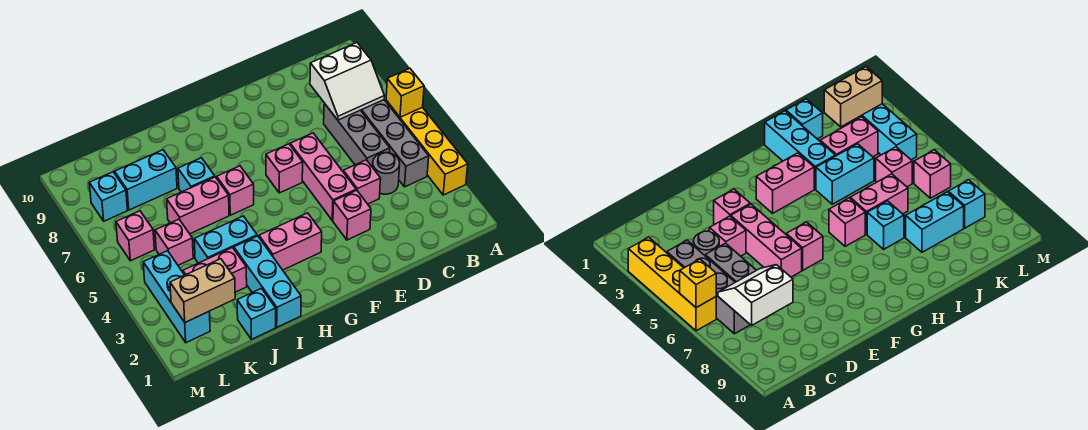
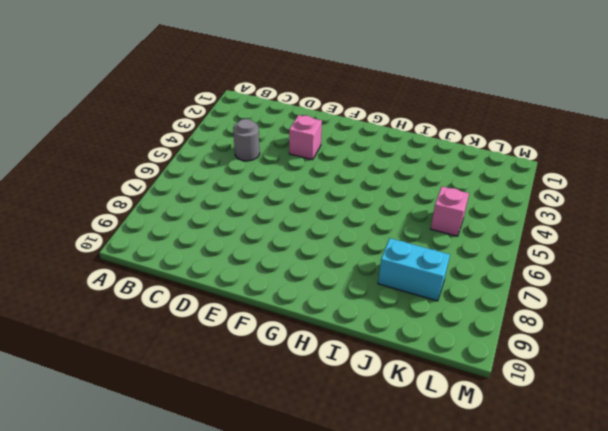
none -> yellow brick A3:A6 level 1
none -> grey brick B4:B7 level 1
none -> grey brick C5:C7 level 1

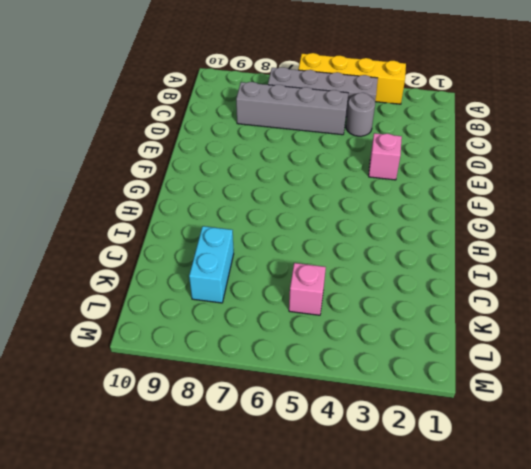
grey brick C5:C8 level 1 -> grey brick C5:C7 level 1
none -> pink brick D4 level 1
none -> pink brick E4:E6 level 1
none -> pink brick F6 level 1

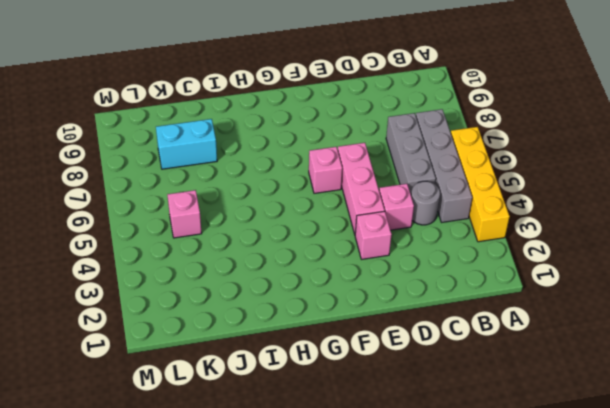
none -> pink brick G3:H3 level 1
none -> pink brick H6 level 1
none -> cyan brick I1:I3 level 1

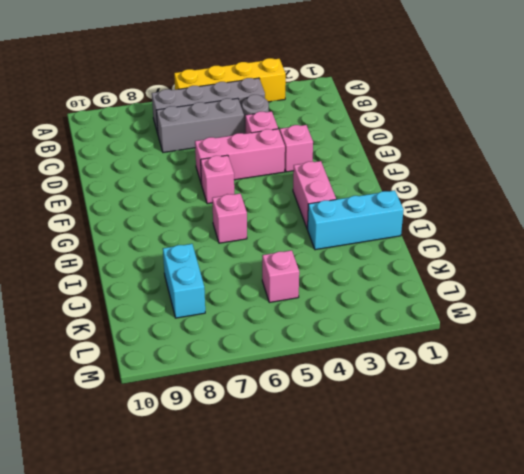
none -> cyan brick I4:J4 level 1
none -> pink brick I6:J6 level 1
none -> cyan brick I7 level 1

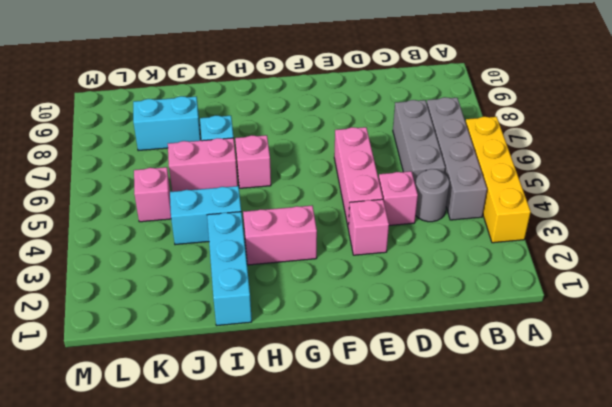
none -> pink brick F6 level 1
none -> cyan brick J1 level 1
none -> pink brick J3:K3 level 1

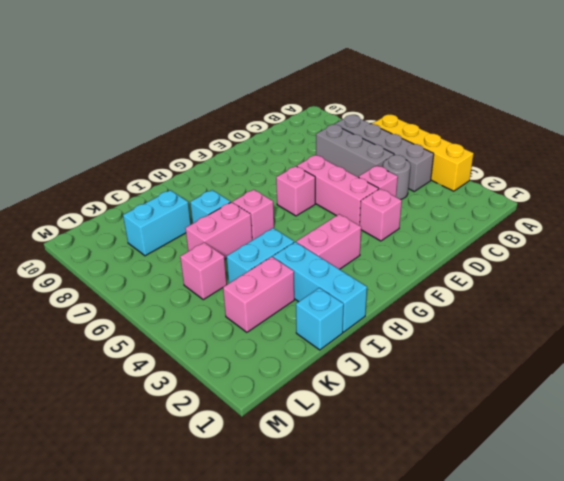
none -> cyan brick L2:L4 level 1
none -> pink brick L6 level 1
none -> cyan brick L8 level 1

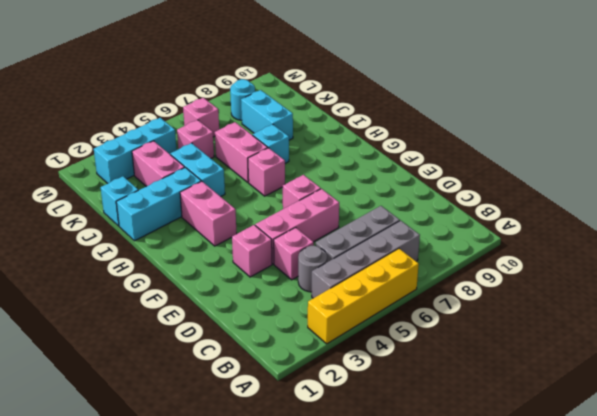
cyan round brick L8 level 1 -> cyan brick L8 level 1
none -> yellow brick A6 level 2
none -> white slope B7:C8 level 2 top 8
none -> tan brick K2:L2 level 2

